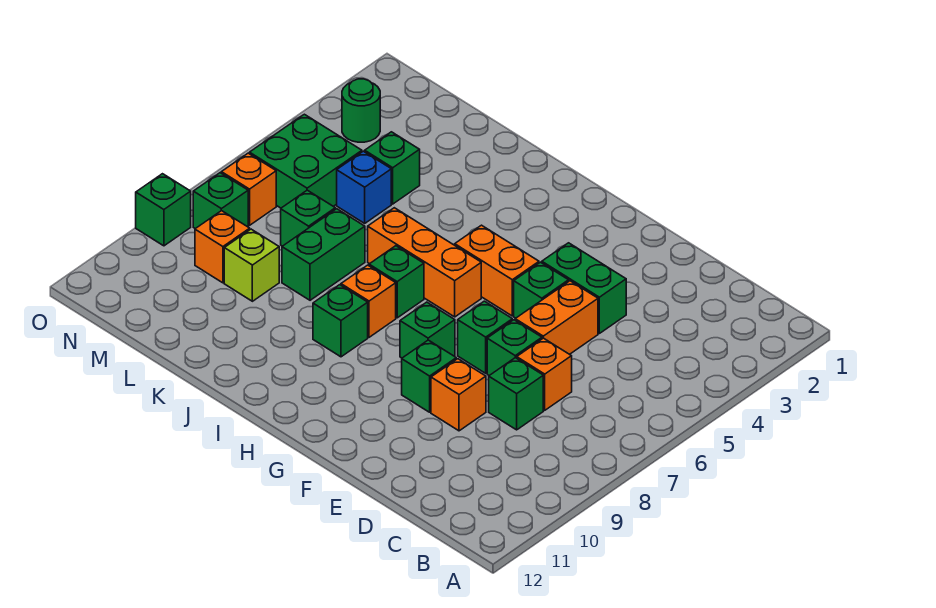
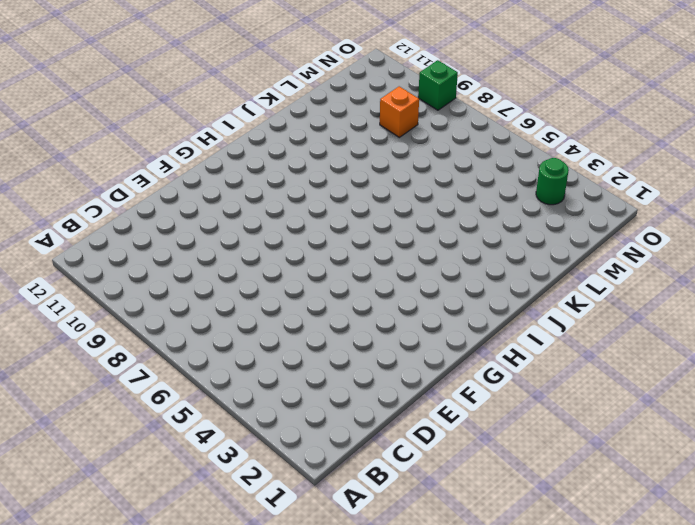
none -> orange brick D7 level 1
none -> green brick D8 level 1
none -> green brick E4:F4 level 1

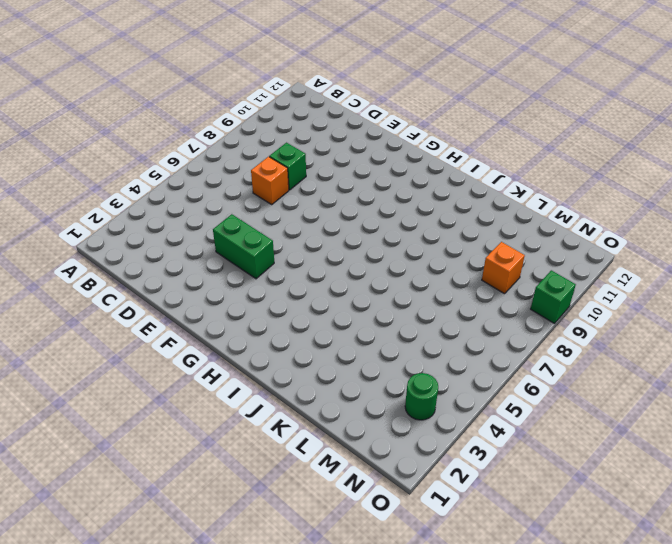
none -> orange brick E5:E6 level 1
none -> green brick E7 level 1
none -> orange brick E9 level 1

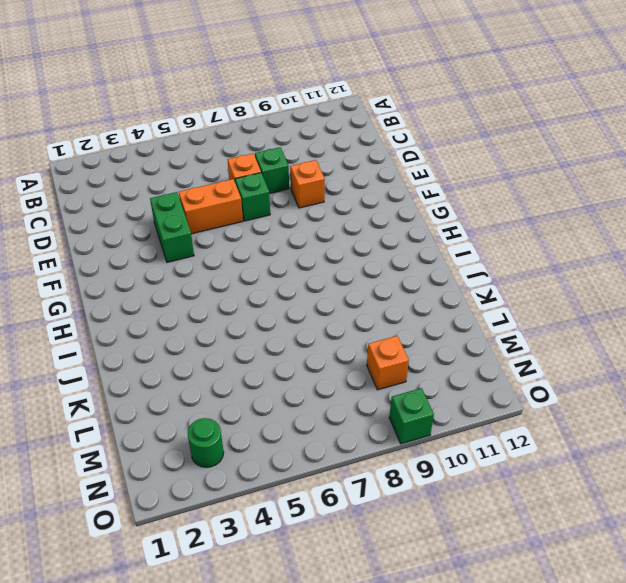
none -> green brick F5 level 1
none -> green brick F7 level 1
none -> green brick F9 level 1

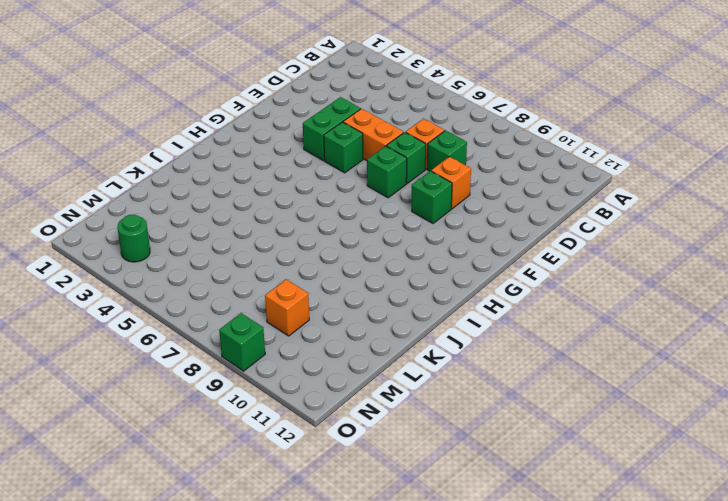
none -> orange brick G5:H5 level 1
none -> green brick G8 level 1
none -> orange brick H6:J6 level 1

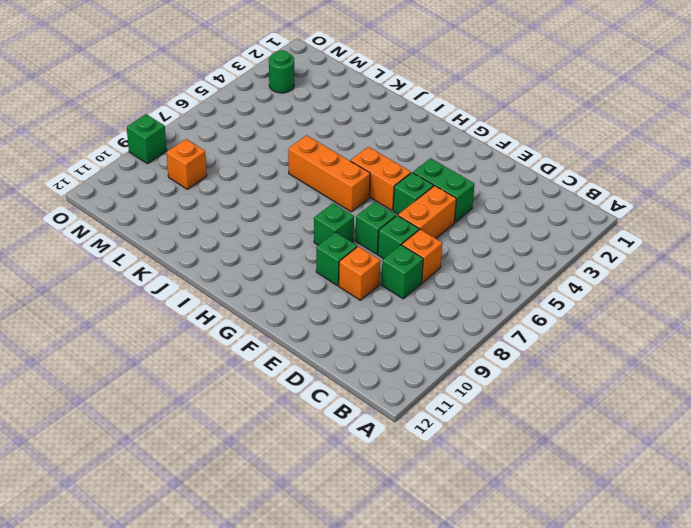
none -> green brick I7 level 1
none -> orange brick I8 level 1
none -> green brick I9 level 1

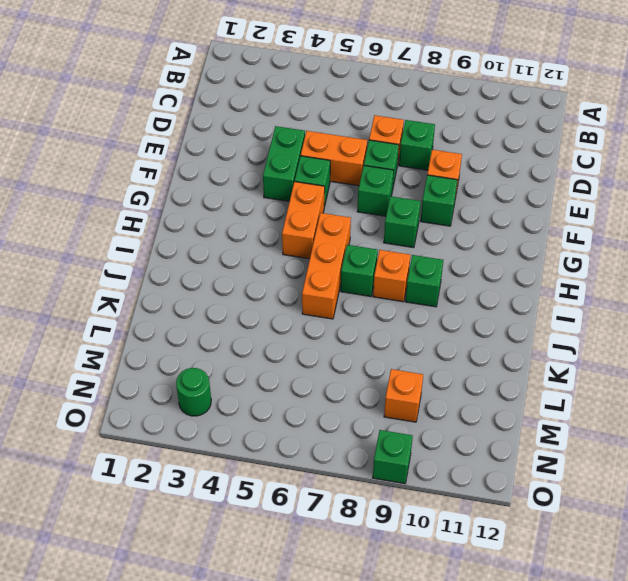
none -> green brick K7:K8 level 1
none -> green brick L4 level 1
none -> blue brick L5 level 1

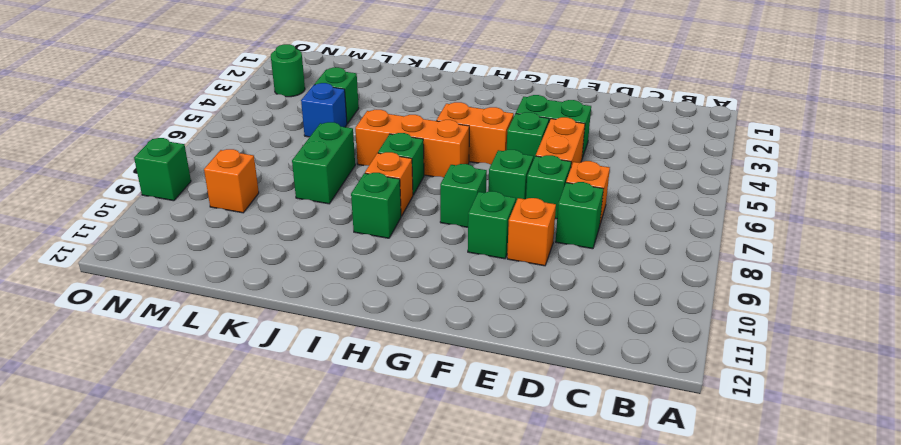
none -> green brick L7 level 1
none -> lime brick L9 level 1
none -> green brick M5:N6 level 1

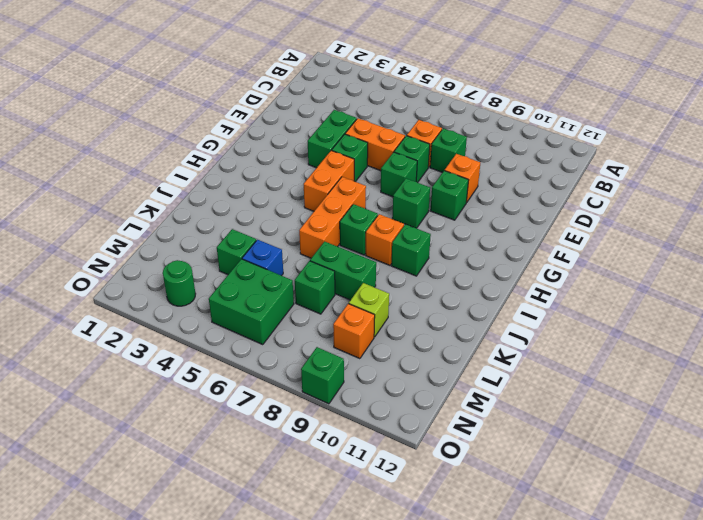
none -> orange brick N7 level 1
none -> green brick N8 level 1

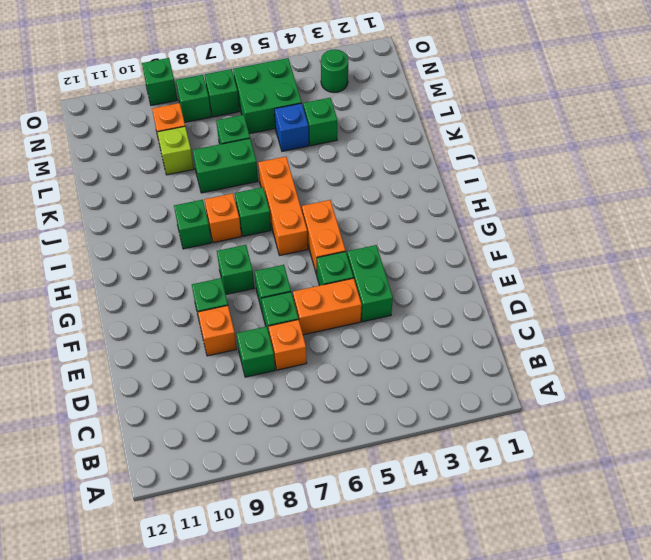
green brick N7 level 1 -> orange brick N7 level 1

